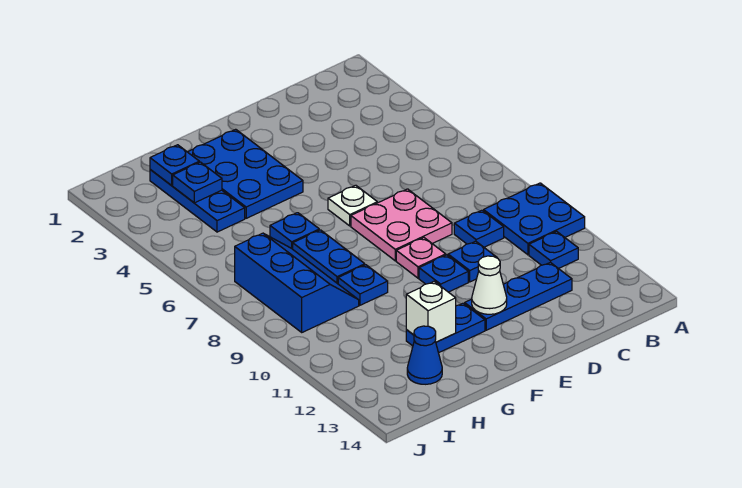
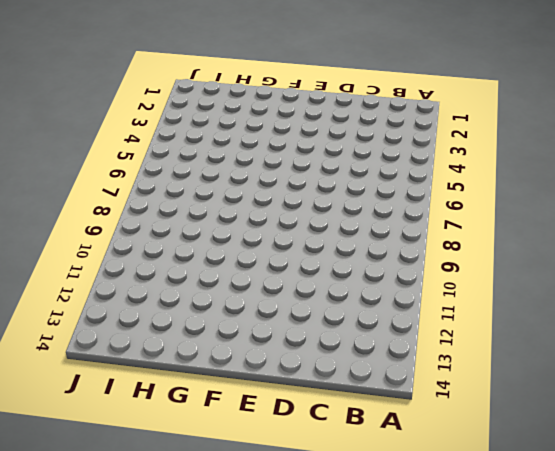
none -> blue plate A9:B10 level 1
none -> blue plate B11 level 1
none -> blue plate C9 level 1

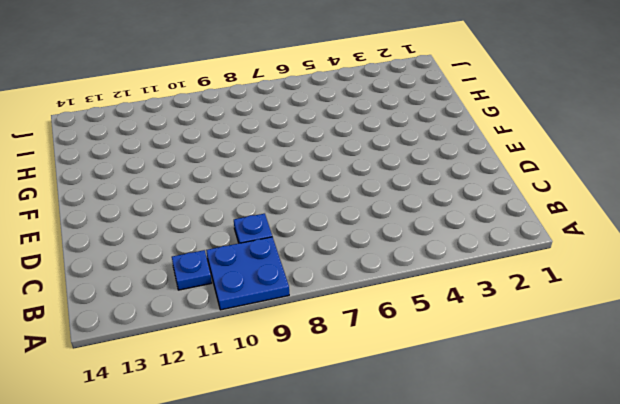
none -> blue plate C12:E12 level 1
none -> pink plate D7:E8 level 1
none -> blue plate D10 level 1

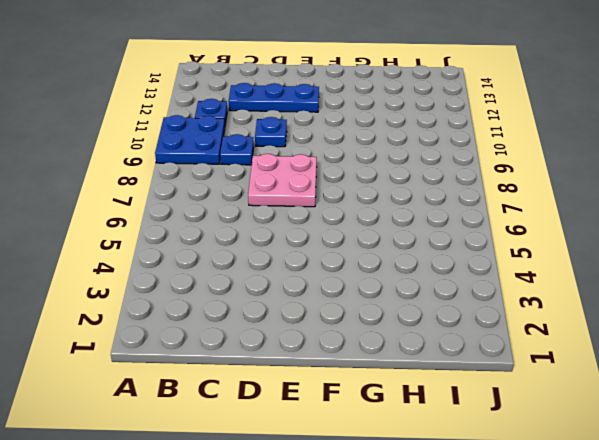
none -> white plate E6 level 1
none -> pink plate E9 level 1
none -> blue plate E10 level 1

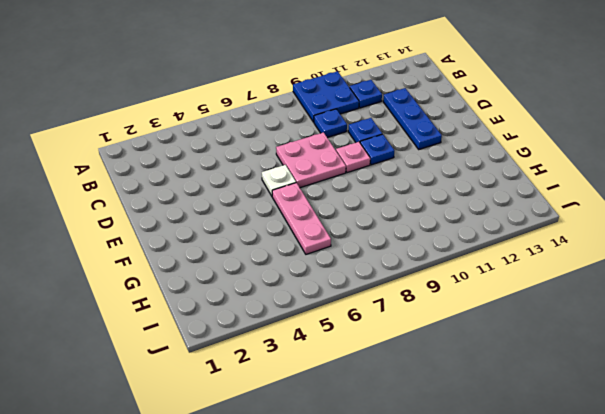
pink plate F6:H6 level 1 -> blue plate G6 level 1
none -> blue plate F2:G4 level 1
none -> blue plate F12:G12 level 1
none -> blue plate G7:G8 level 1

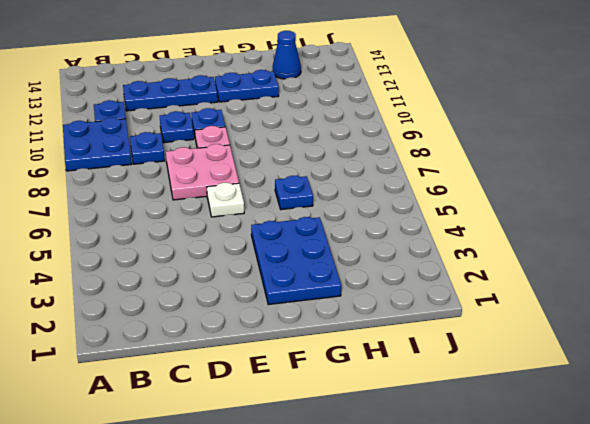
none -> blue plate G7:G8 level 1
none -> blue plate G9 level 1
none -> blue plate H2:H4 level 1

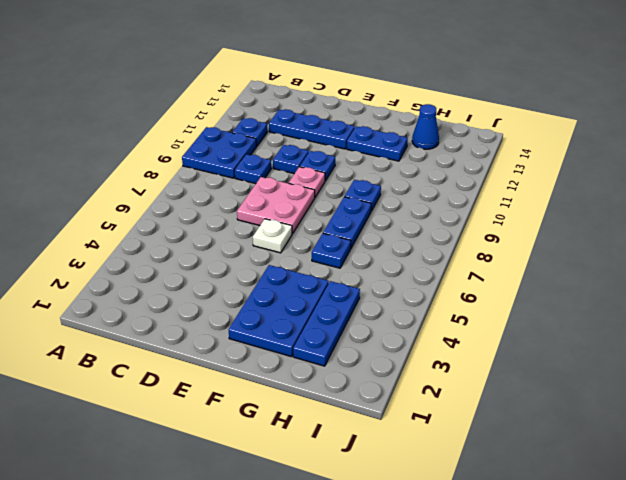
none -> blue slope H7:I9 level 1 top I
none -> white cone E12 level 2
none -> white brick G12 level 2

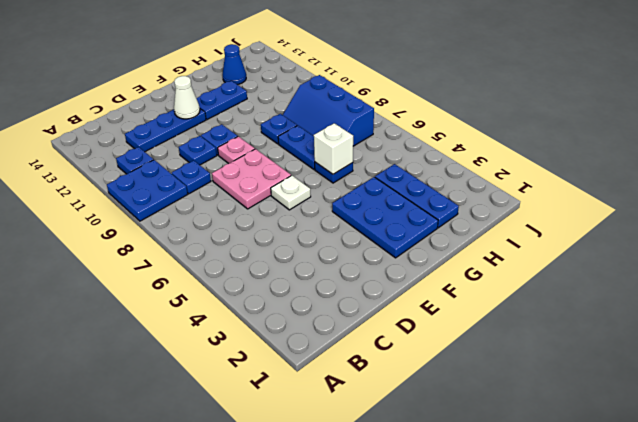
white brick G6 level 2 -> white brick G12 level 2
none -> blue plate H2 level 2
none -> blue plate H3 level 2

